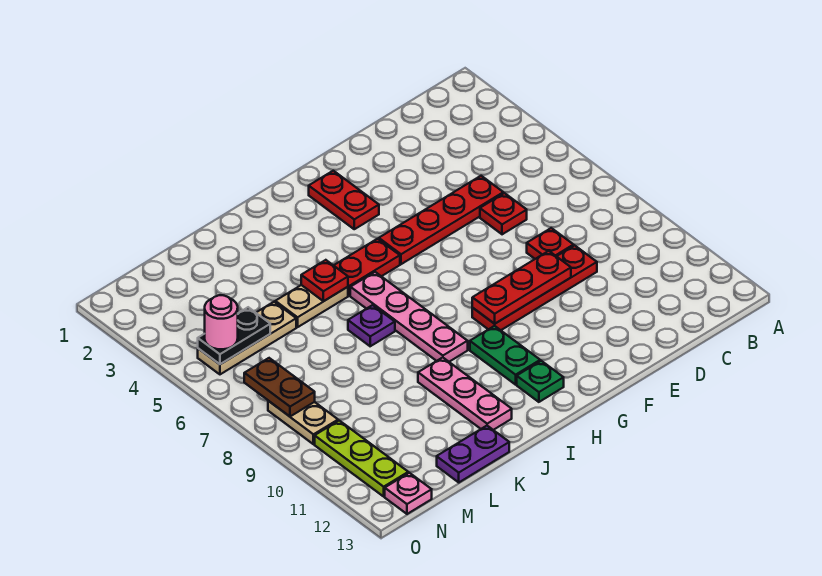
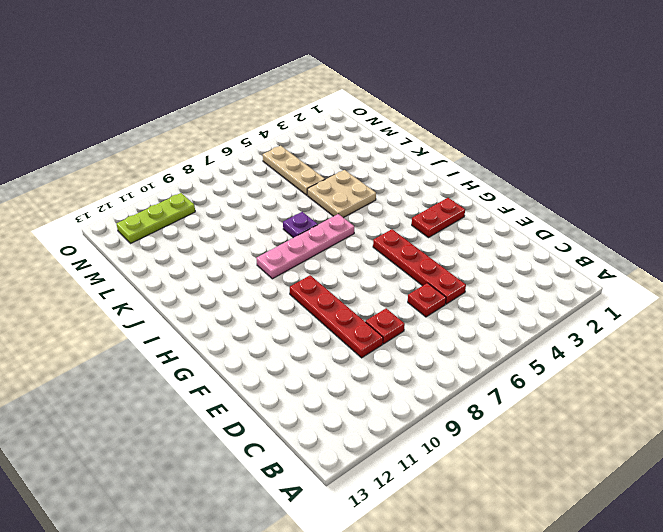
tan plate J4:K5 level 1 -> tan plate J5:K5 level 1
none -> red plate H5:I5 level 1
none -> green plate H10:H11 level 1
none -> green plate H12 level 1

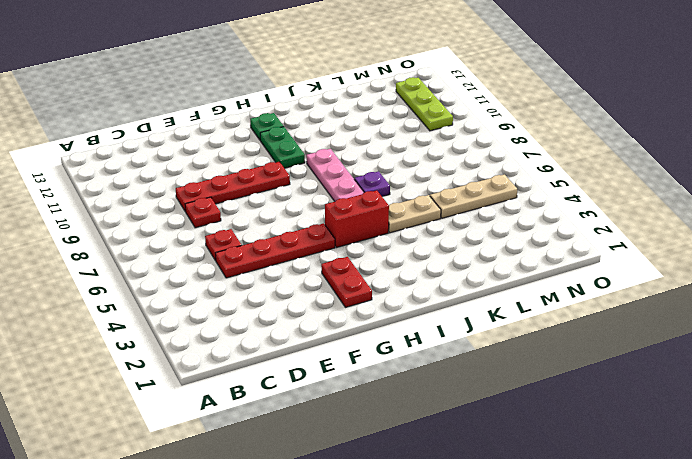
red brick H5:I5 level 1 -> red plate H5:I5 level 1
none -> pink plate J10:J12 level 1
none -> purple plate K13:L13 level 1
none -> tan plate N8:N9 level 1

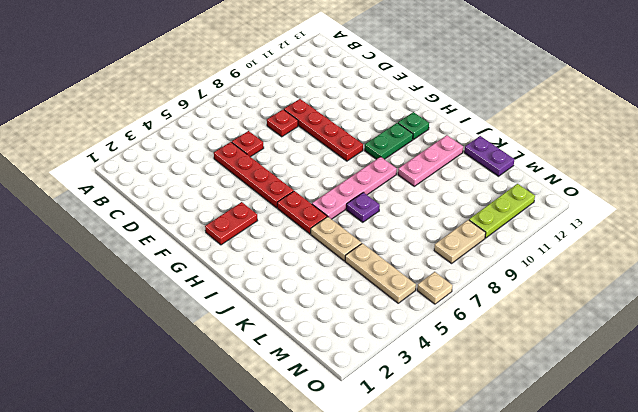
tan plate O6 level 1 -> none
none -> pink plate N13 level 1
none -> red plate E9:G9 level 2
none -> red plate J5 level 2

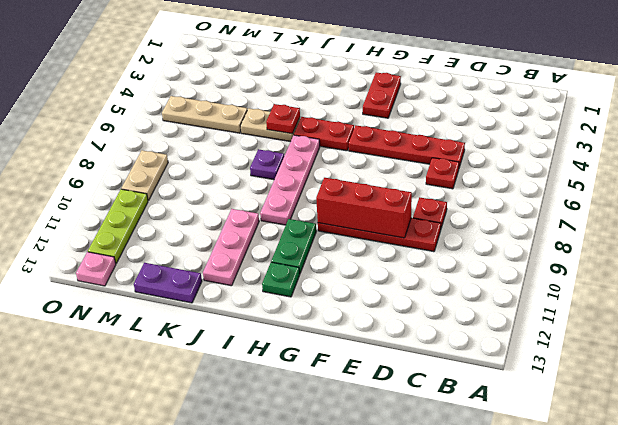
red brick E9:G9 level 2 -> red plate E9:G9 level 2
none -> black plate M5:N5 level 2
none -> brown plate N7:N8 level 2
none -> pink round brick N5 level 3

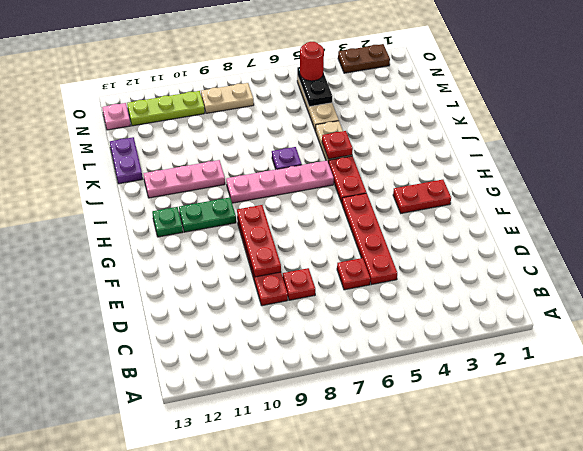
red round brick N5 level 3 -> pink round brick N5 level 3
brown plate O2:O3 level 1 -> brown plate N7:N8 level 2

